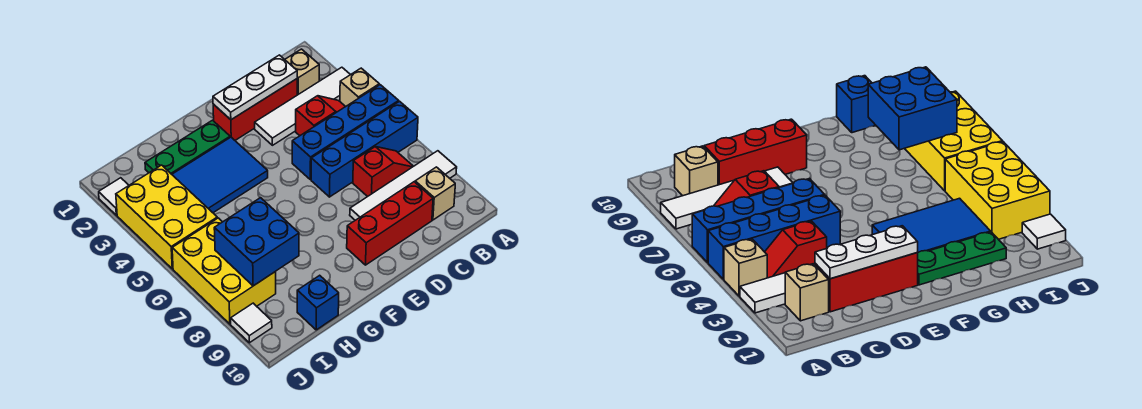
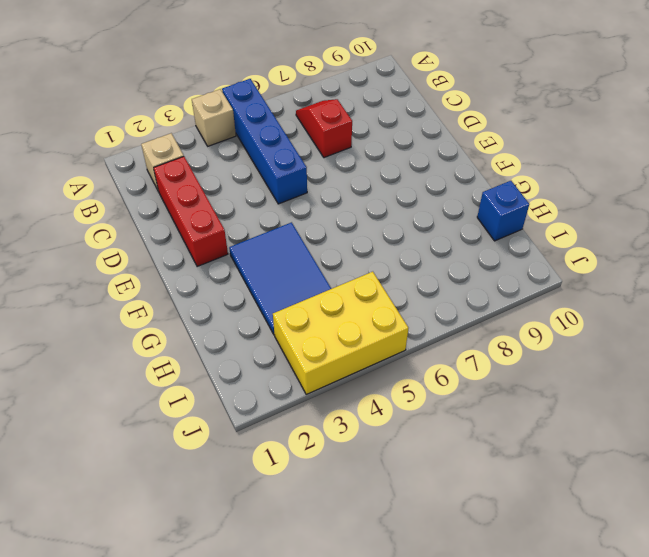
none -> white tile A3:D3 level 1
none -> blue brick A6:D6 level 1
none -> white tile A8:D8 level 1

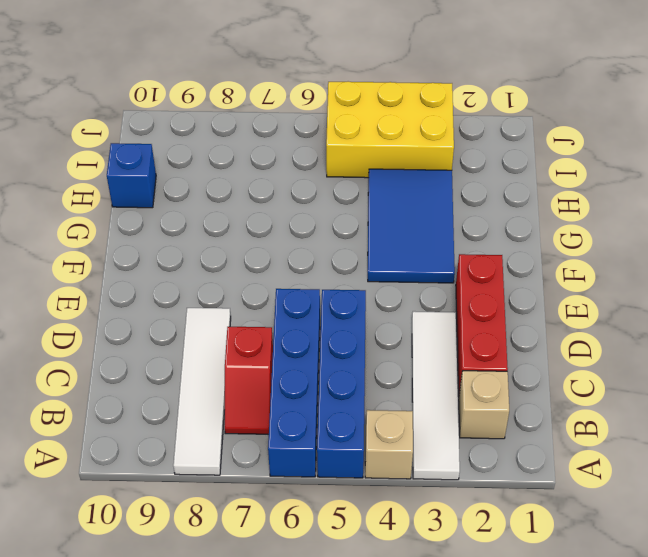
none -> red slope B4:C4 level 1 top C
none -> tan brick B9 level 1
none -> red brick C9:E9 level 1

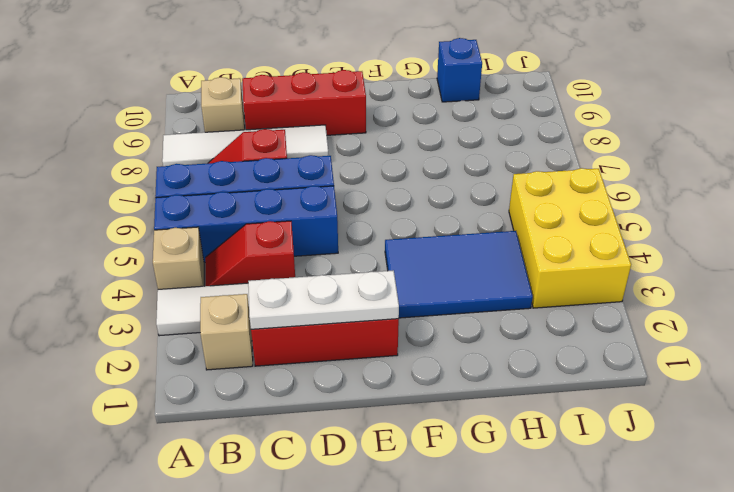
none -> green plate F2:H2 level 1
none -> yellow brick I6:J8 level 1
none -> white tile J2 level 1

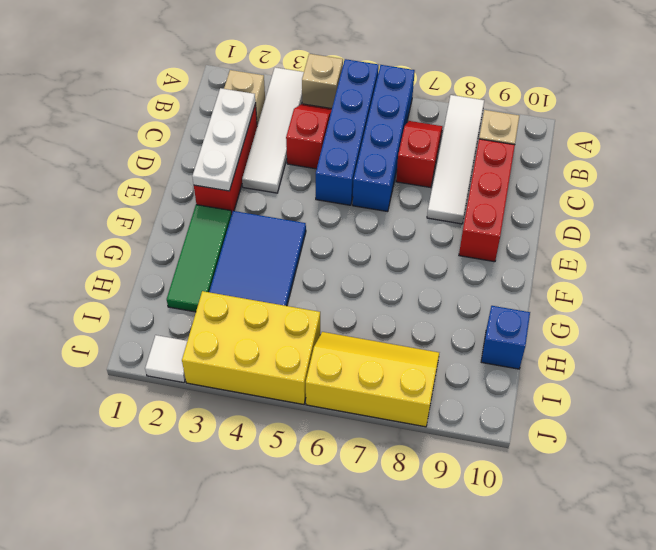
green tile F2:H2 level 1 -> green plate F2:H2 level 1
yellow slope I6:J8 level 1 top J -> yellow brick I6:J8 level 1
none -> white tile J9 level 1
none -> blue brick H7:I8 level 2

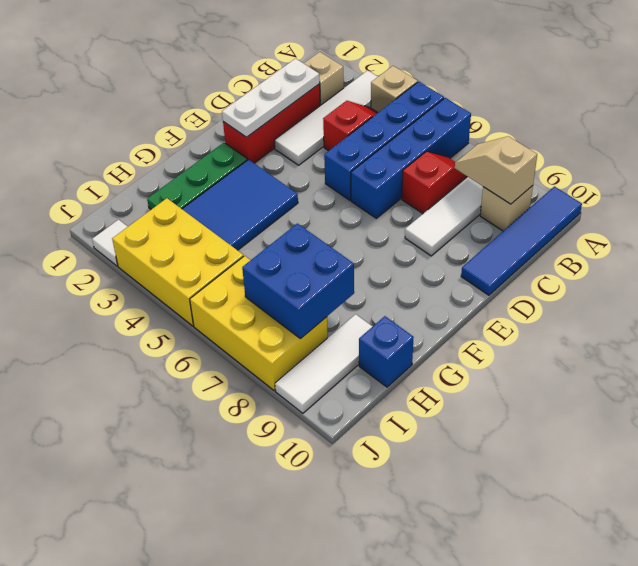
blue tile A10:D10 level 1 -> none
tan slope B8:B9 level 2 top 9 -> none
white tile H9:J9 level 1 -> white tile J9 level 1
none -> red brick C9:E9 level 1

